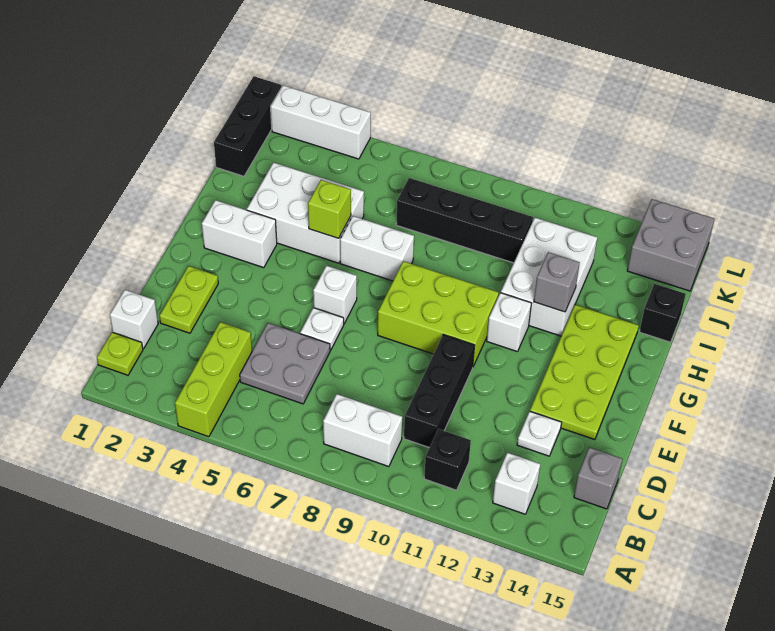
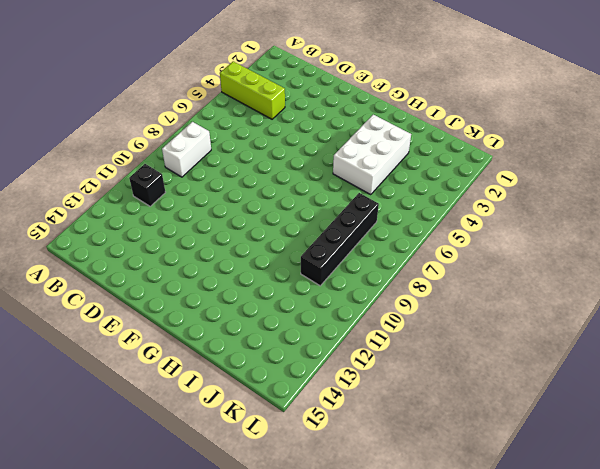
none -> lime plate B1 level 1
none -> white brick B13 level 1
none -> white brick C1 level 1

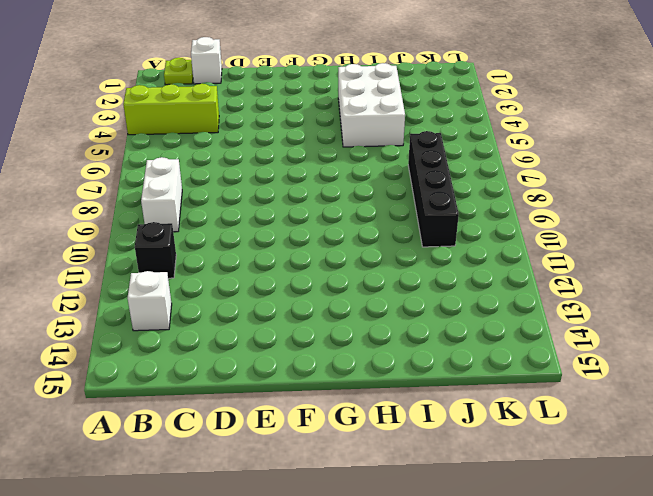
none -> grey plate C5:D6 level 1
none -> black brick C10:E10 level 1
none -> grey brick C15 level 1

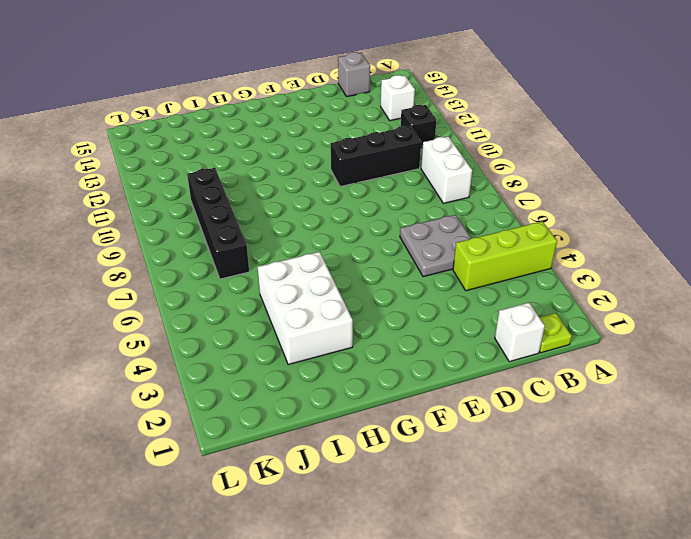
none -> lime plate D2:E2 level 1
none -> white plate D13 level 1
none -> white plate E6 level 1

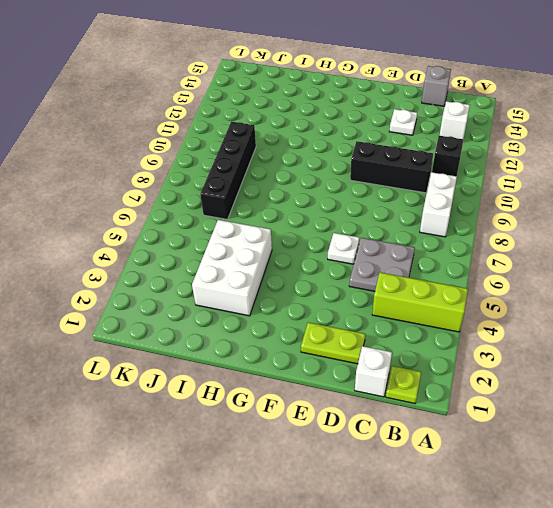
none -> lime plate E13:H14 level 1
none -> white brick F6 level 1
none -> lime brick F8:G10 level 1

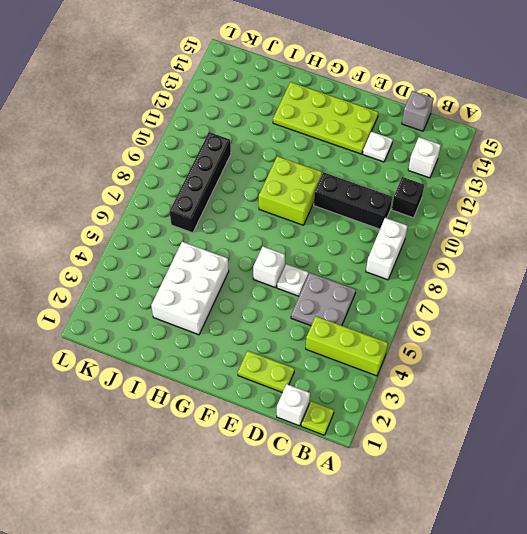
lime brick F9:G10 level 1 -> lime brick F8:G10 level 1
none -> white brick G2:G3 level 1
none -> white brick G11 level 1
none -> white brick H6:H7 level 1

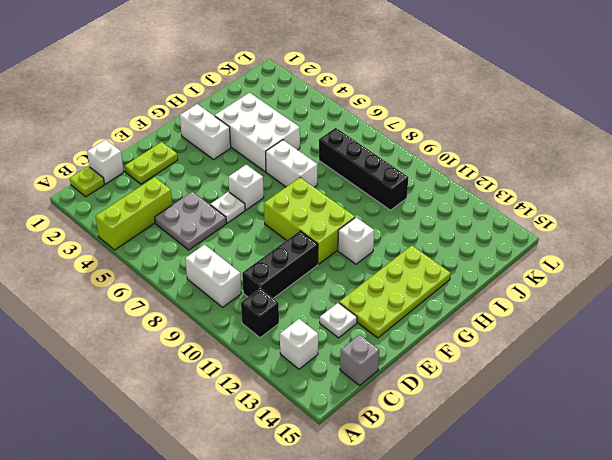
none -> white brick H11:J12 level 1
none -> black brick I15 level 1
none -> black brick J1:L1 level 1

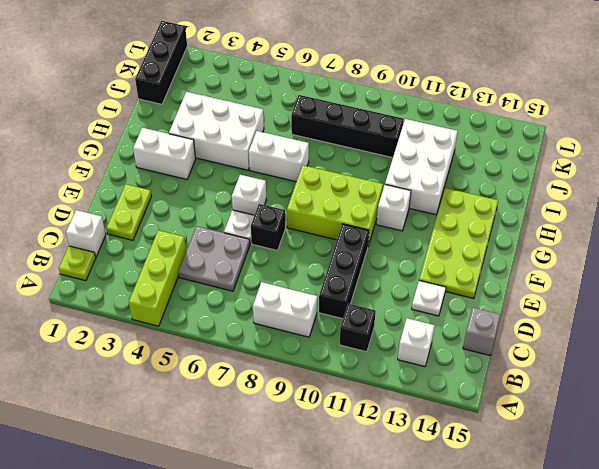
black brick E7 level 1 -> black brick I15 level 1
none -> grey brick K14:L15 level 1
none -> white brick L2:L4 level 1
none -> lime brick H5 level 2

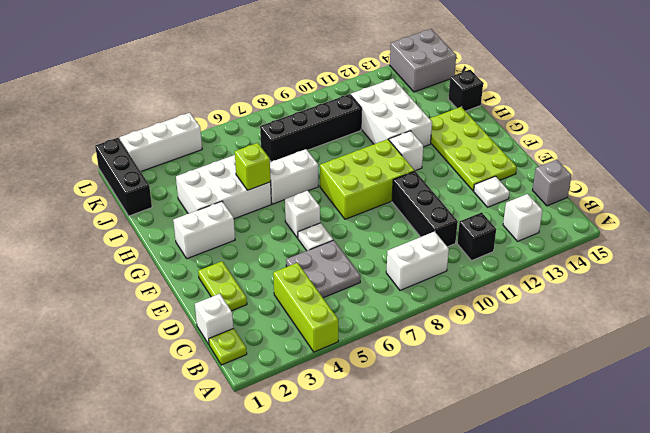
none -> grey brick H12 level 2

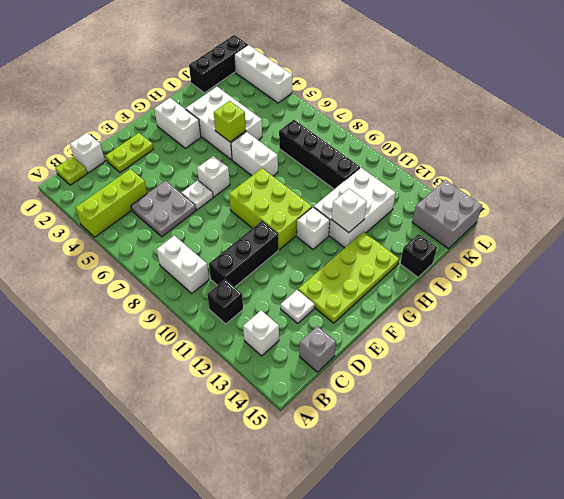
white brick H12 level 2 -> grey brick H12 level 2

